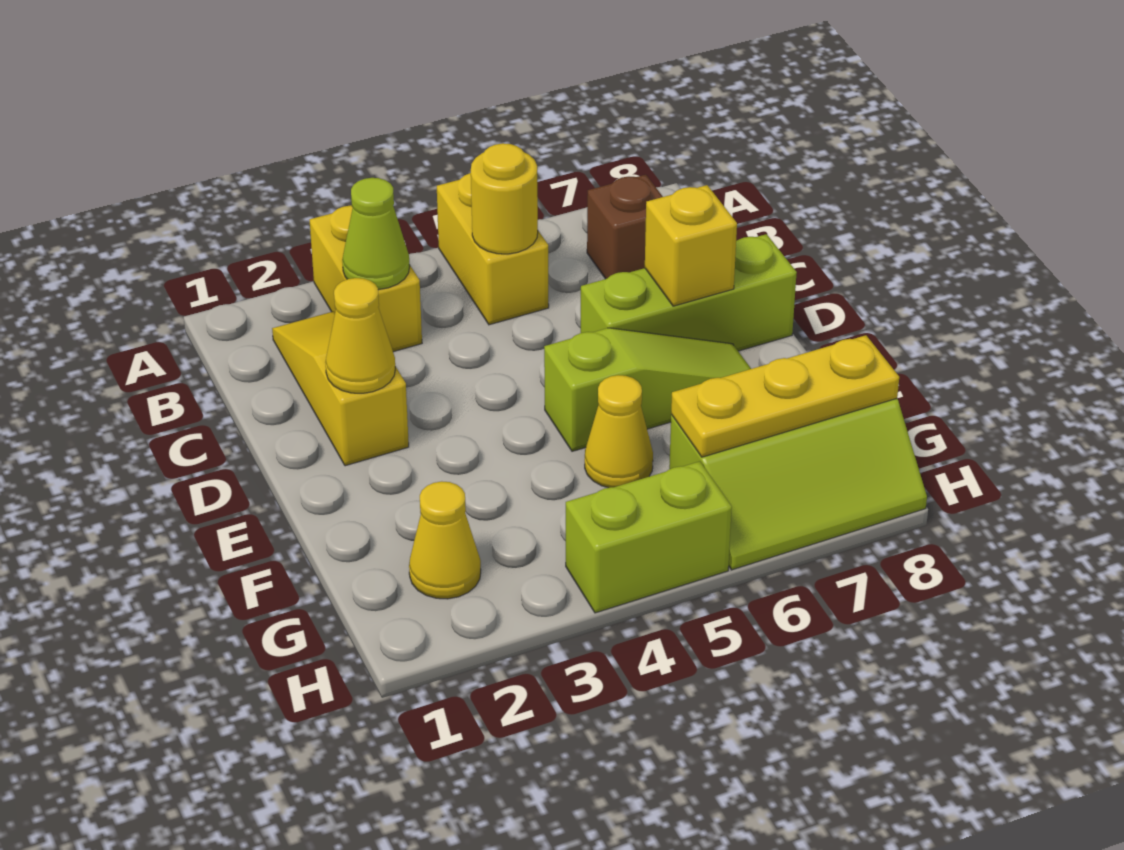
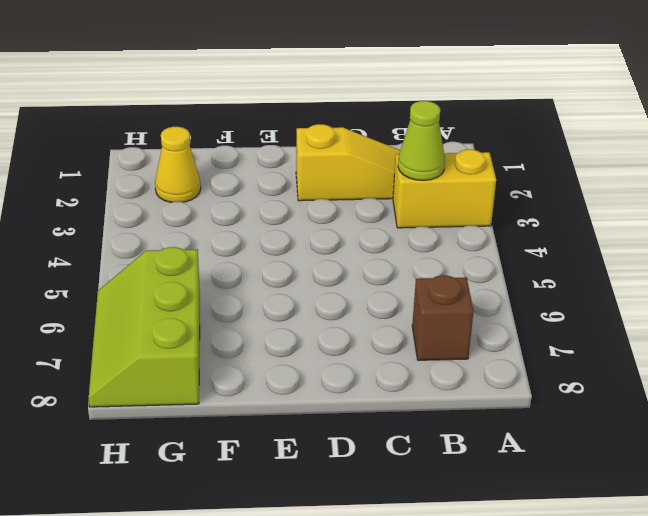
none -> yellow brick A5:B5 level 1
none -> lime brick D6:D8 level 1
none -> lime slope E5:E7 level 1 top 5

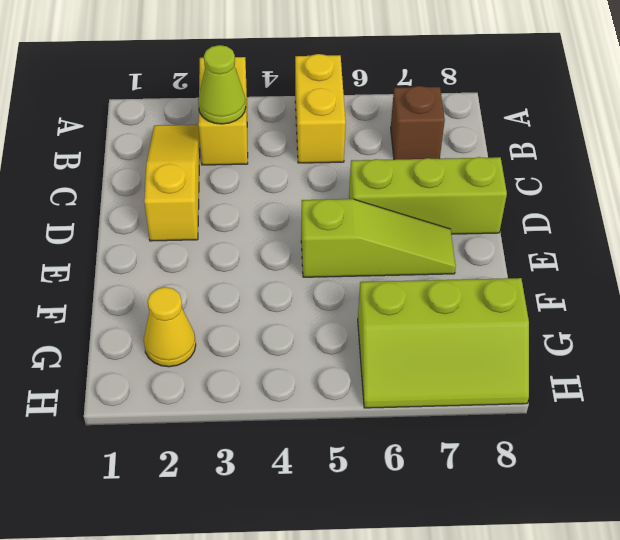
none -> yellow cone F5 level 1
none -> lime brick H4:H5 level 1
none -> yellow round brick B5 level 2

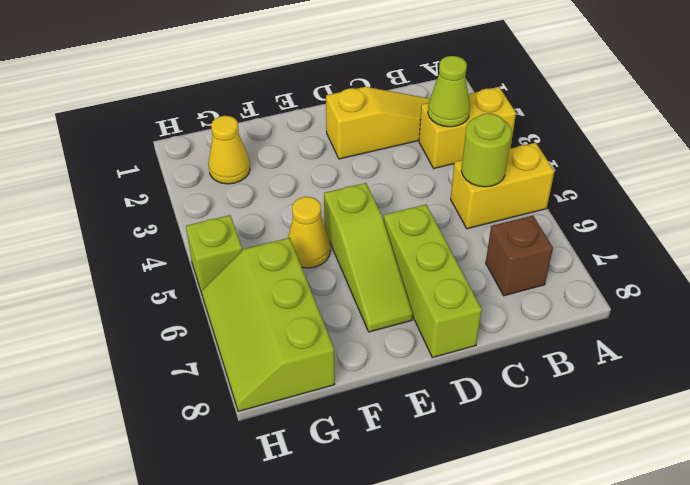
lime round brick B5 level 2 -> yellow round brick B5 level 2
lime brick H5 level 1 -> lime brick H4:H5 level 1
none -> yellow cone D2 level 2
none -> yellow brick D7 level 2
none -> yellow plate G6:G8 level 2

